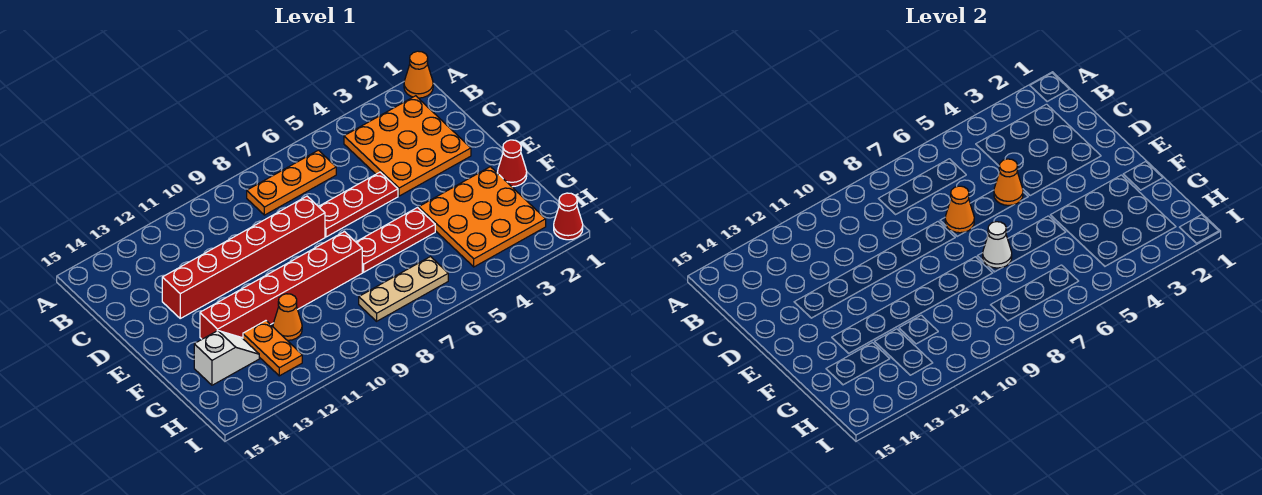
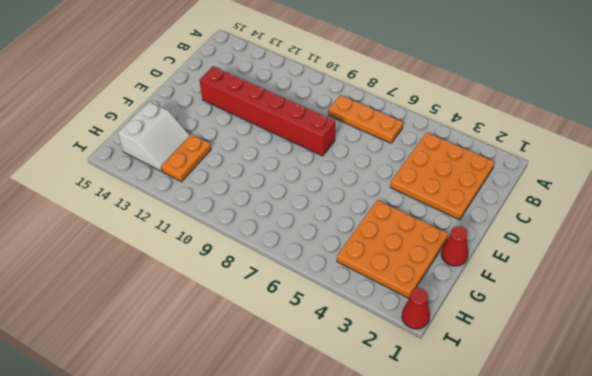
white slope G13:H14 level 1 top 14 -> white slope G13:G14 level 1 top 14
none -> orange cone A1 level 1
none -> red plate D5:D7 level 1
none -> red plate F5:F7 level 1

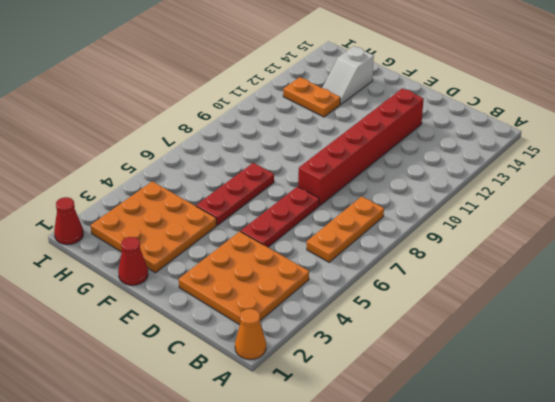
none -> red brick F8:F13 level 1
none -> orange cone G11 level 1
none -> tan plate H6:H8 level 1

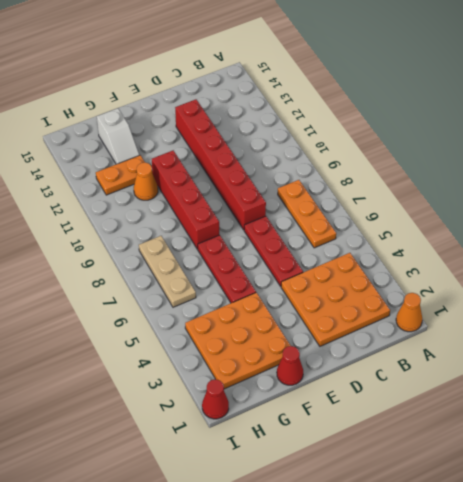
red brick F8:F11 level 1 -> red brick F8:F13 level 1
none -> orange cone D5 level 2
none -> orange cone D7 level 2
none -> white cone F7 level 2

